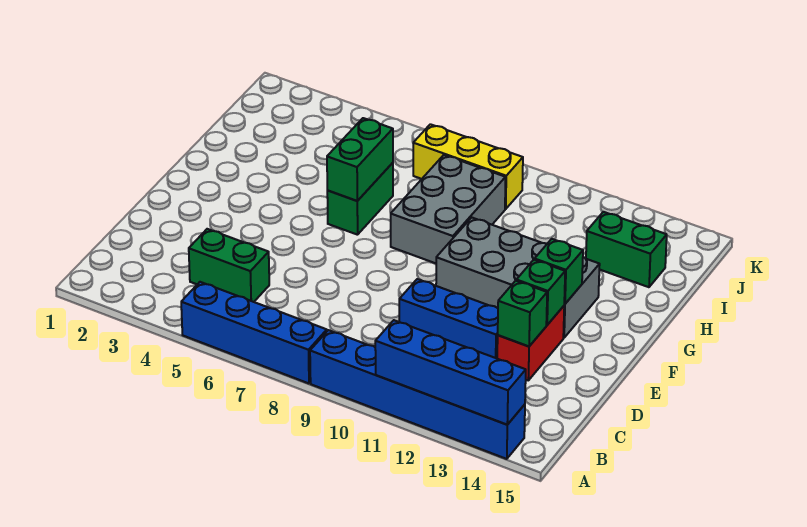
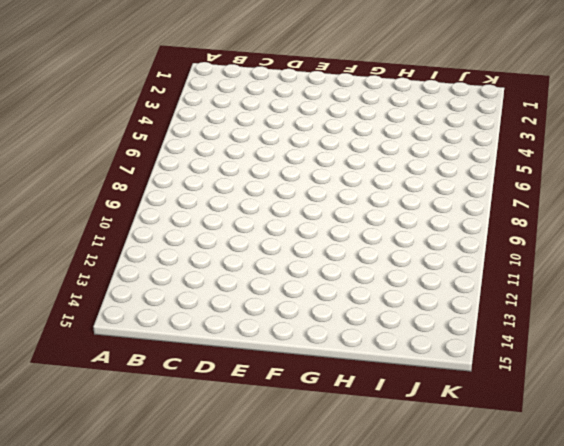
none -> blue brick A5:A8 level 1
none -> blue brick A9:A14 level 1
none -> green brick C4:C5 level 1

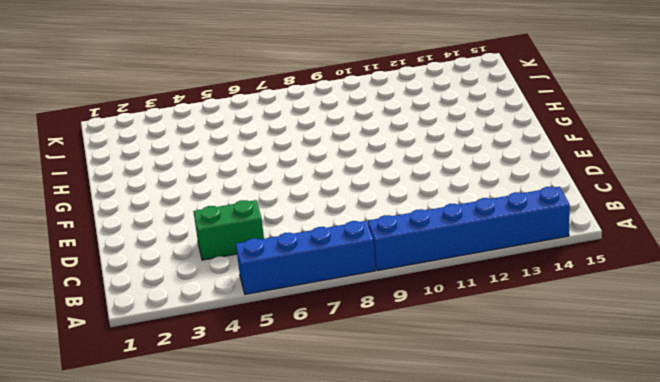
none -> blue brick D10:D12 level 1
none -> red brick D13:E13 level 1
none -> grey brick F10:G13 level 1

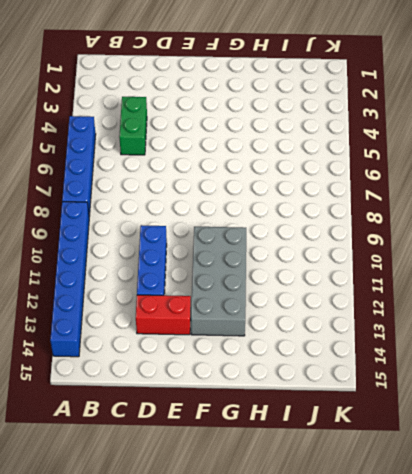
none -> green brick G6:H6 level 1
none -> grey brick G8:I9 level 1
none -> green brick I13:I14 level 1

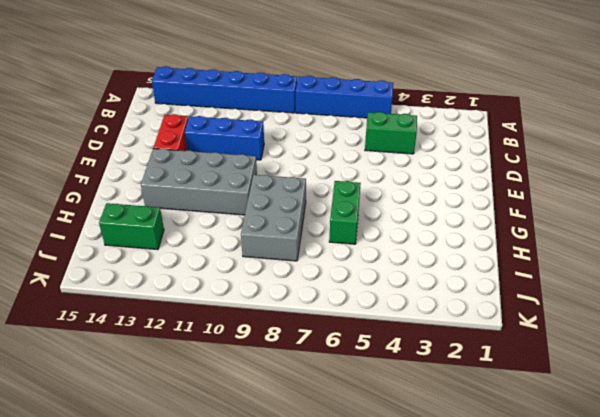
none -> yellow brick J7:J9 level 1
none -> blue brick A11:A14 level 2
none -> green brick D13 level 2

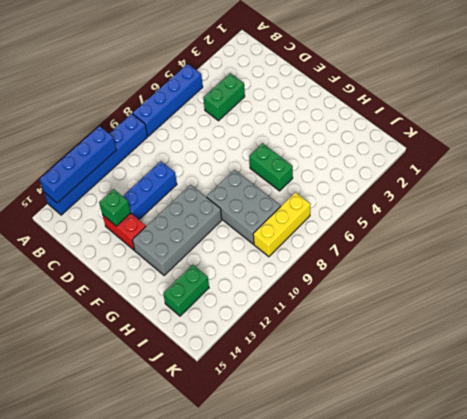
none -> green brick E13 level 2
none -> green brick F13 level 2
none -> green brick G6:H6 level 2

